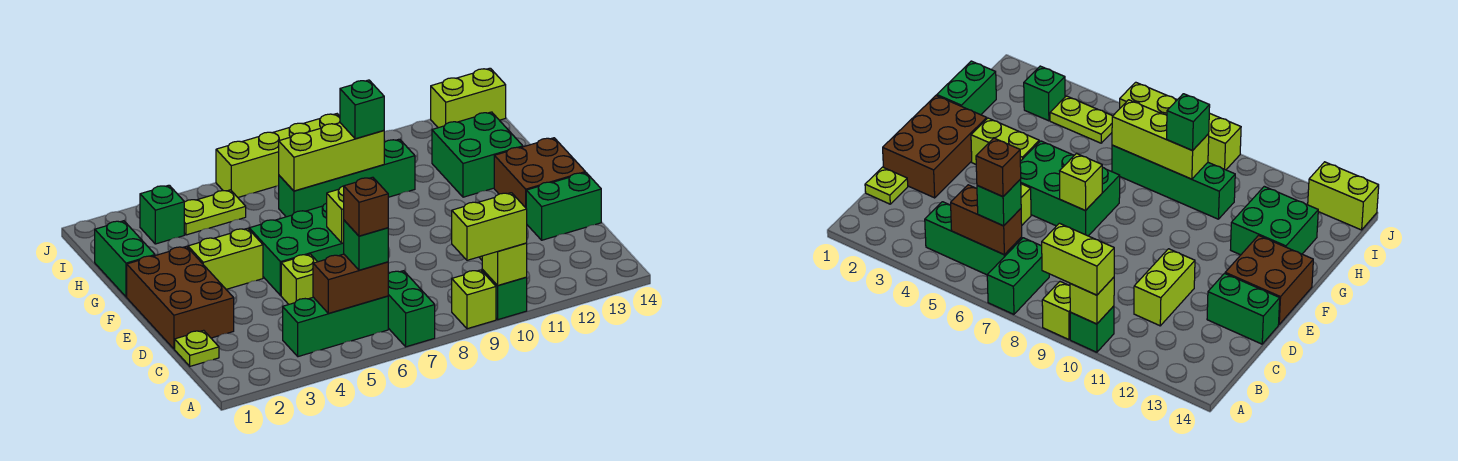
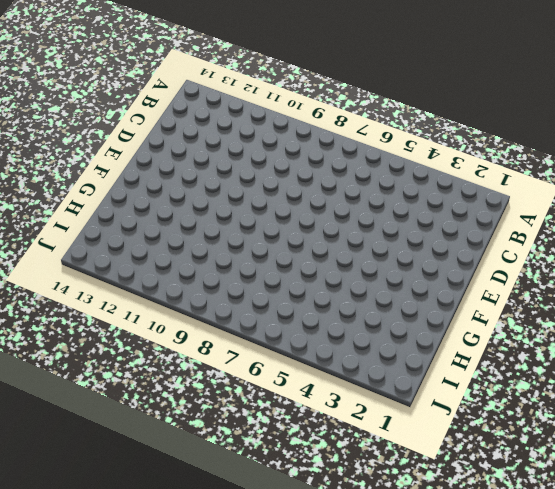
none -> green brick A7:B7 level 1
none -> lime brick A9 level 1
none -> green brick A10 level 1

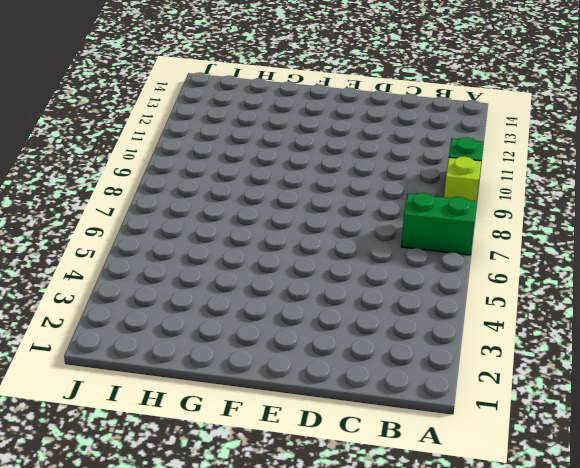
none -> green brick B4:B6 level 1
none -> lime plate C1 level 1
none -> lime brick C11:D11 level 1

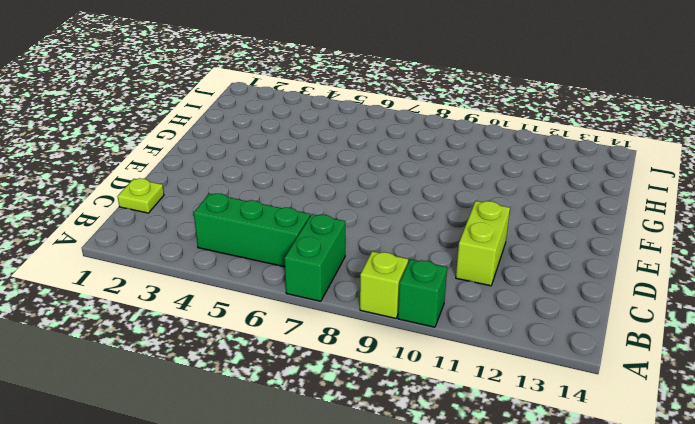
none -> brown brick D1:F2 level 1
none -> lime brick D5 level 1
none -> green brick D13:D14 level 1

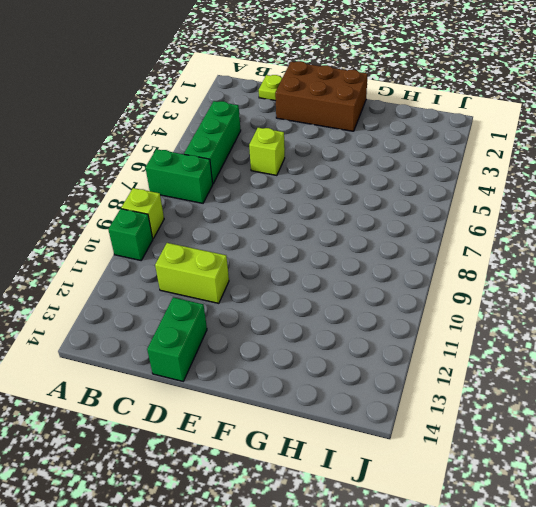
none -> green brick E5:F7 level 1
none -> brown brick E13:F14 level 1
none -> lime brick F3:F4 level 1

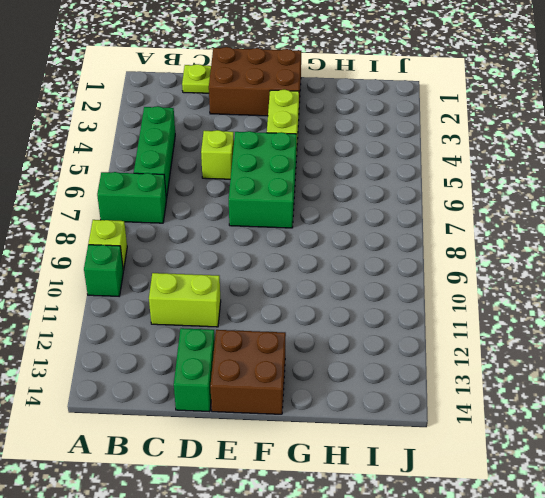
none -> green brick G1:H1 level 1
none -> green brick G12:H13 level 1
none -> green brick H7:H10 level 1

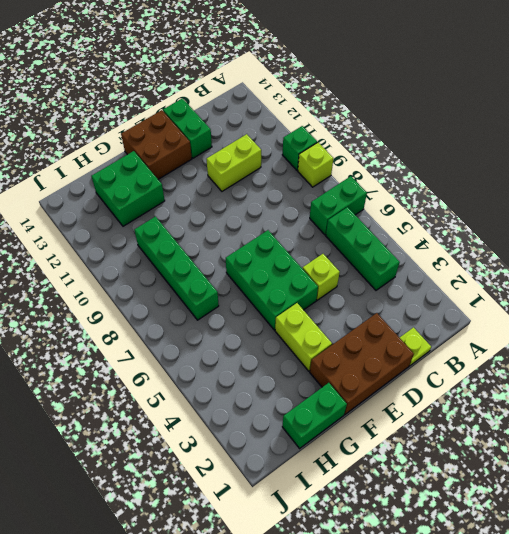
none -> green brick I3 level 1
none -> lime plate I4:I5 level 1
none -> lime brick J6:J9 level 1

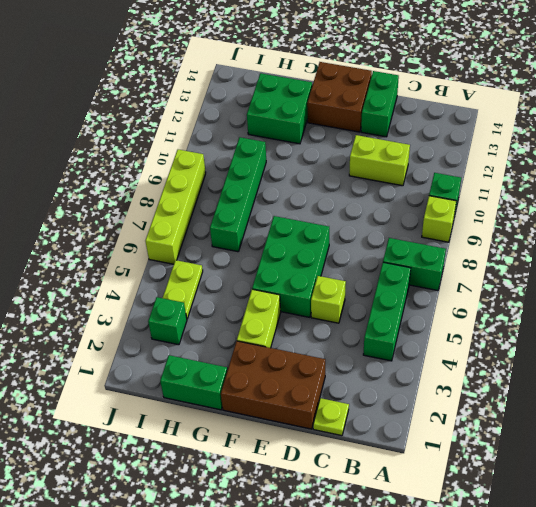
none -> lime brick J13:J14 level 1
none -> lime brick A10 level 2
none -> brown brick B5:B6 level 2

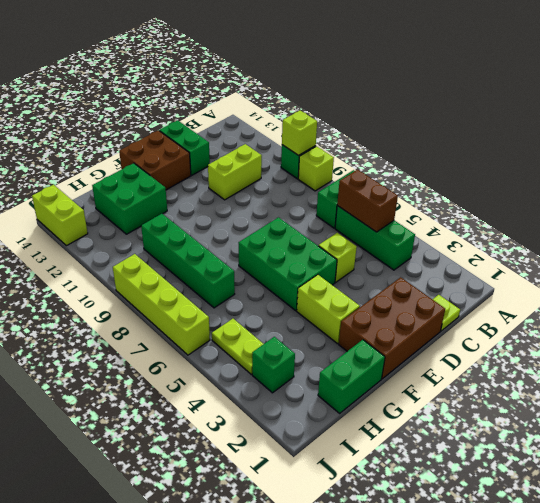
none -> lime brick E7 level 2
none -> lime brick H7:H9 level 2
none -> lime brick A9:A10 level 3

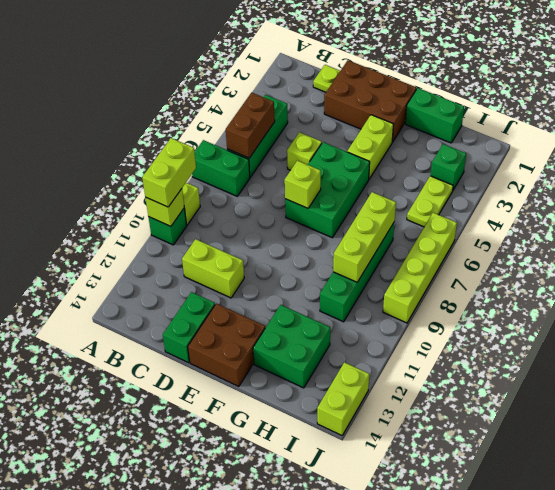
none -> green brick B6 level 3
none -> green brick H9 level 3
none -> brown brick B6 level 4

